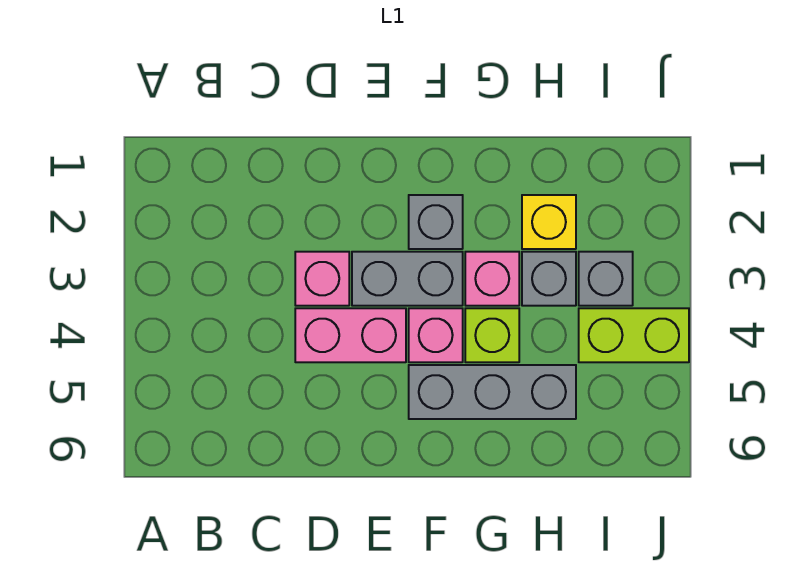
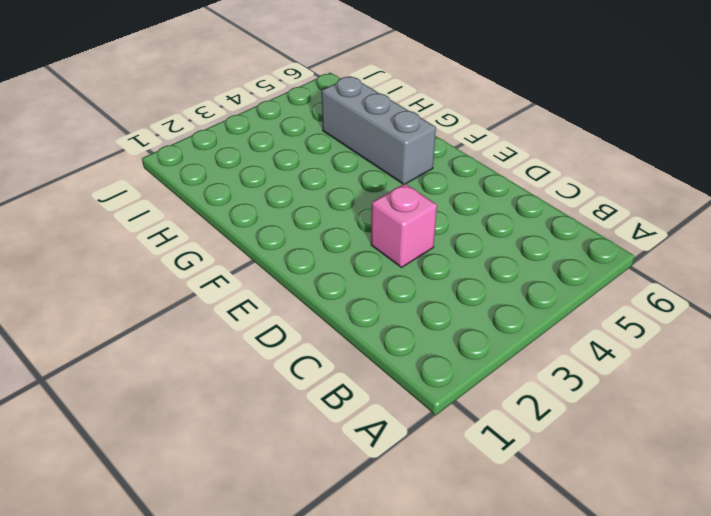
none -> pink brick D4:E4 level 1
none -> grey brick E3:F3 level 1
none -> grey brick F2 level 1

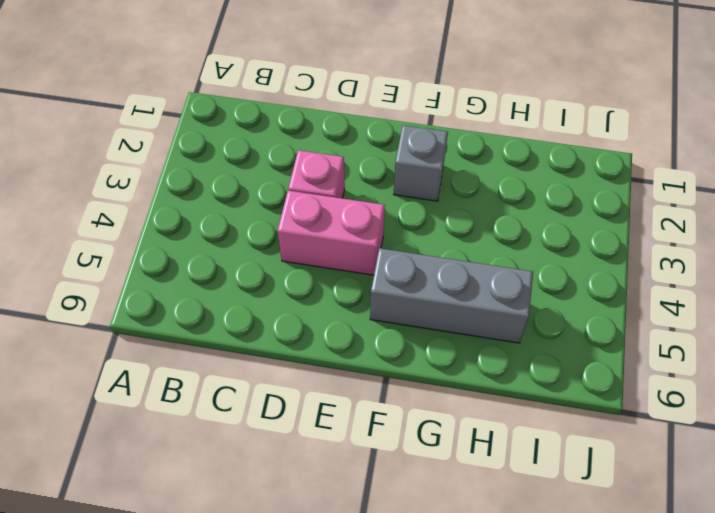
none -> grey brick E3:F3 level 1
none -> pink brick F4 level 1
none -> pink brick G3 level 1

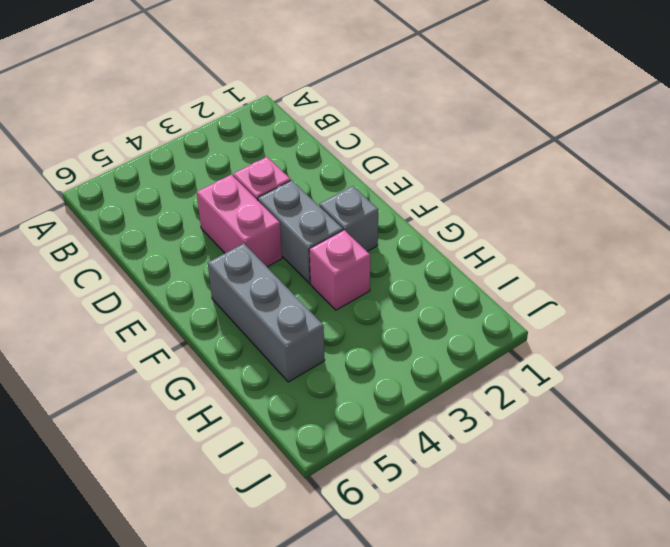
none -> pink brick F4 level 1
none -> lime brick G4 level 1
none -> yellow brick H2 level 1

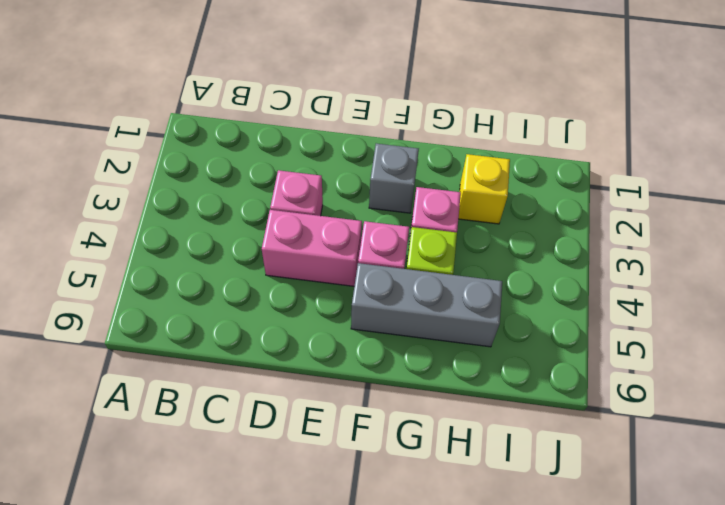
none -> grey brick E3:F3 level 1
none -> grey brick H3 level 1
none -> grey brick I3 level 1

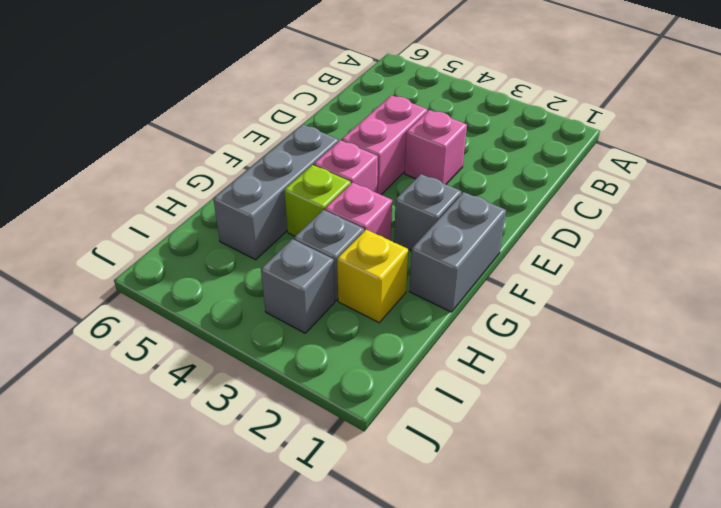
grey brick F1:G1 level 1 -> grey brick E3:F3 level 1
none -> lime brick I4:J4 level 1

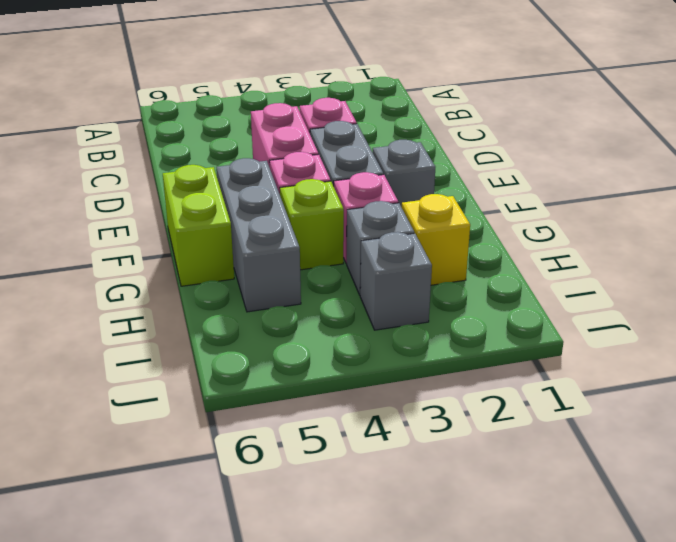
lime brick F6:G6 level 1 -> lime brick I4:J4 level 1

